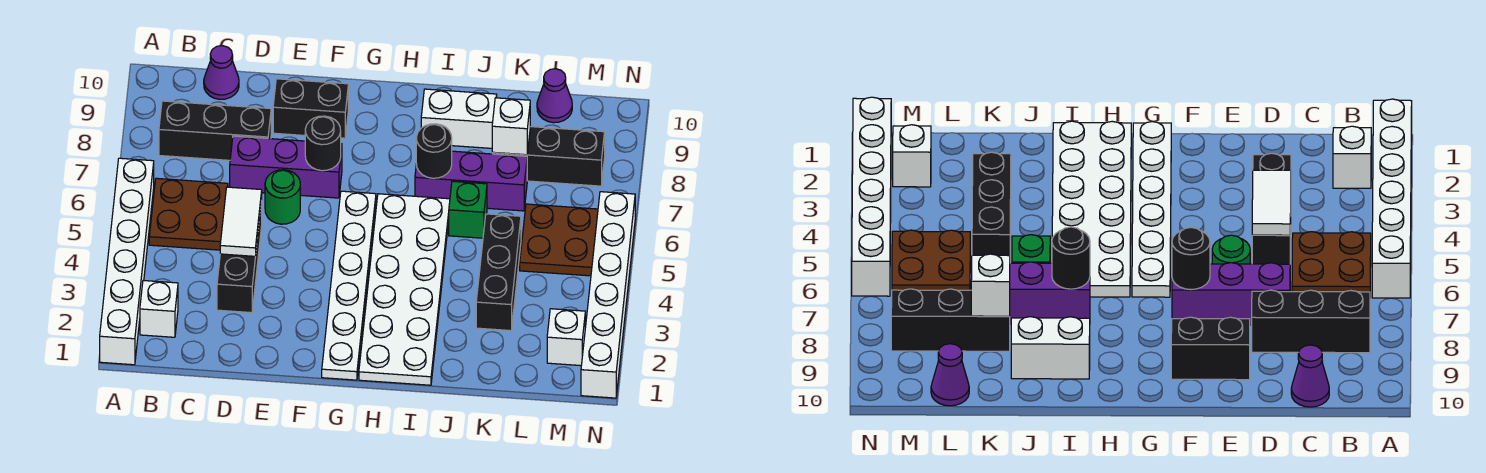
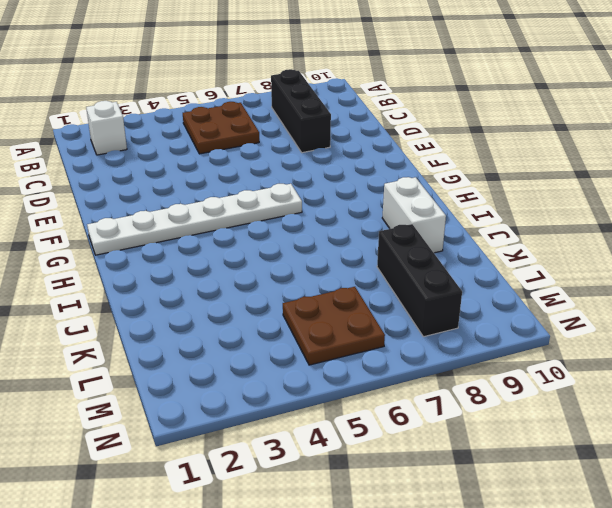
none -> white brick A1:A6 level 1
none -> purple cone C10 level 1
none -> black brick D3:D5 level 1

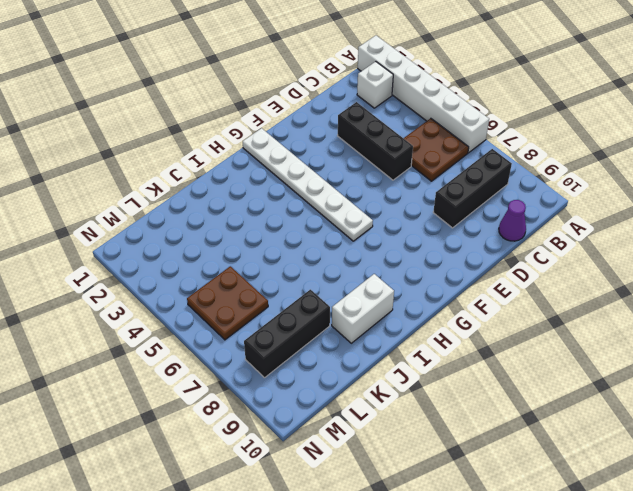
none -> purple brick D7:F7 level 1
none -> green round brick E6 level 1
none -> black brick E9:F9 level 1

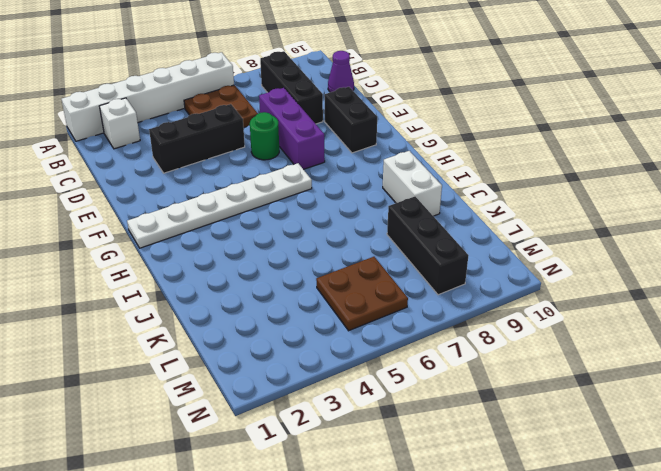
none -> white plate H1:I6 level 1
none -> purple brick I7:K7 level 1
none -> green brick J6 level 1

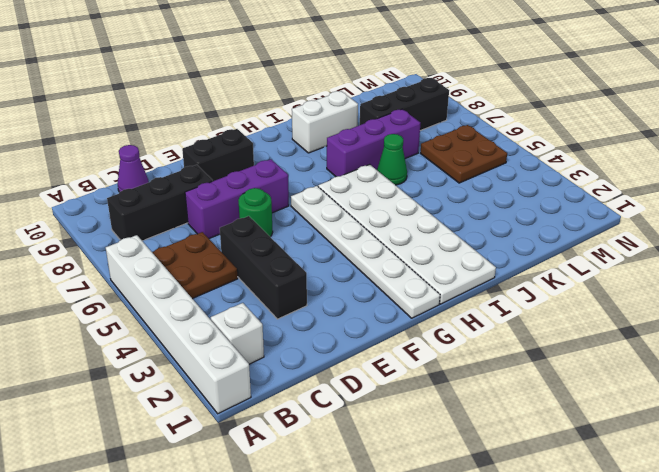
green cone J6 level 1 -> green brick J6 level 1
none -> black brick K3:K5 level 1
none -> purple cone L10 level 1
none -> white brick M2 level 1

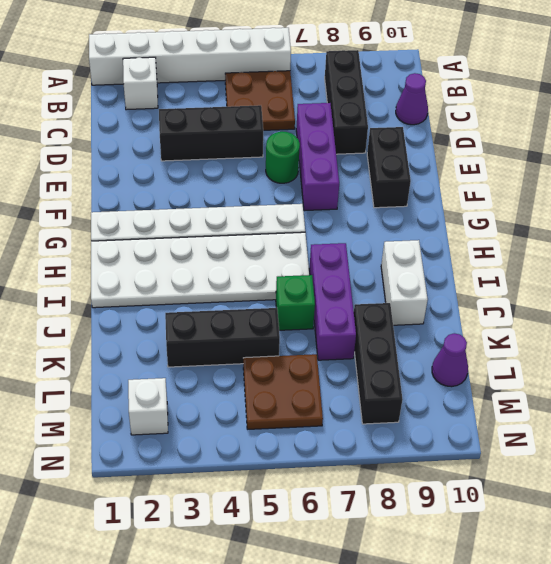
none -> white brick N1:N6 level 1
none -> white tile D4:D5 level 2
none -> black round brick F7 level 2

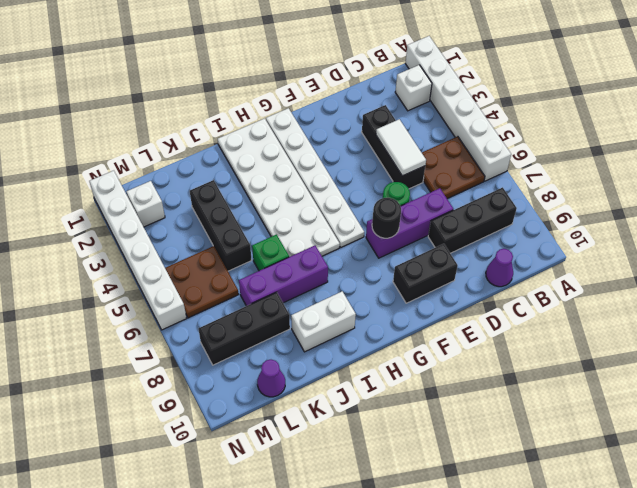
none -> black round brick I7 level 2
none -> white brick K8 level 2

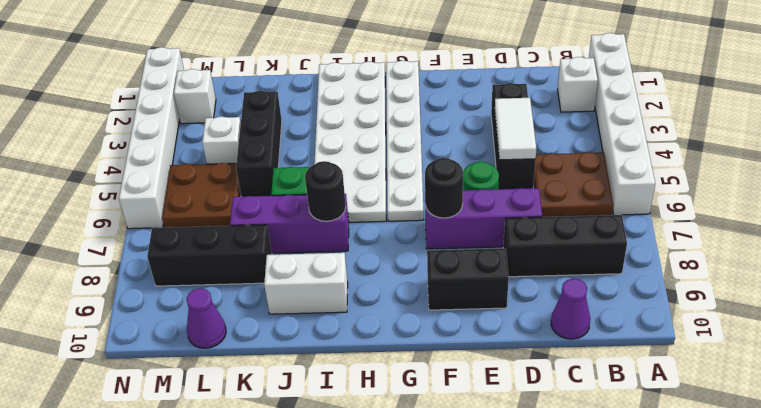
white brick L4 level 1 -> white brick K8 level 2

